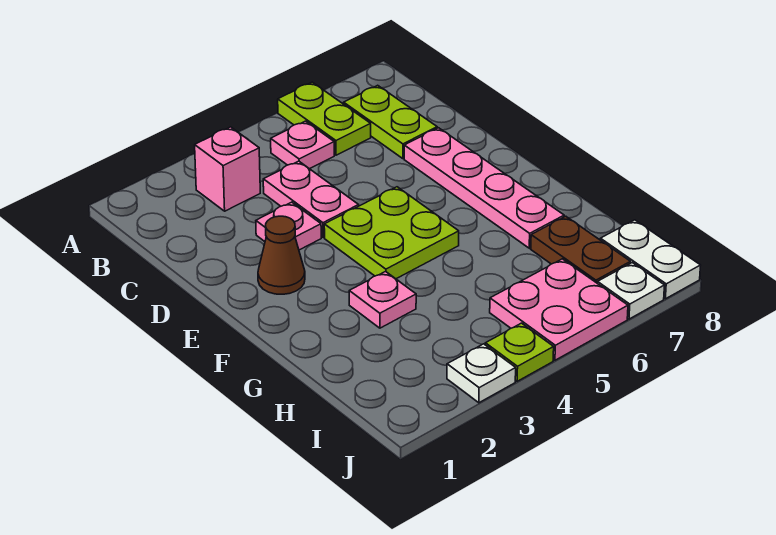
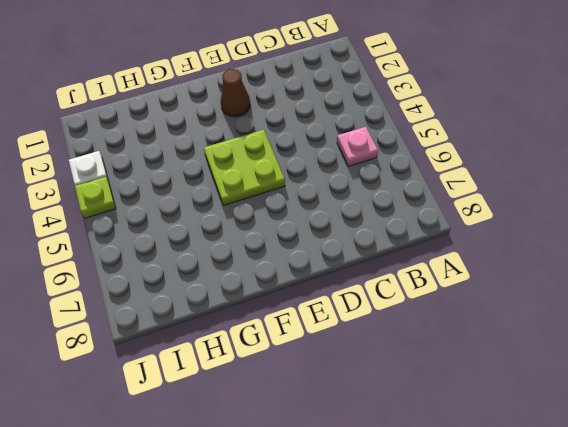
none -> lime plate A6:B6 level 1
none -> pink brick B3 level 1
none -> lime plate B7:C7 level 1

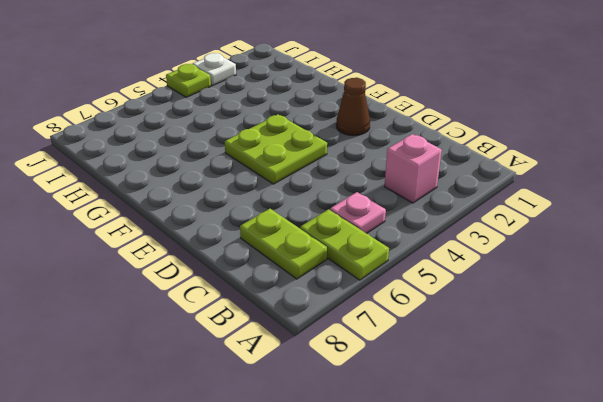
none -> pink plate C4:D4 level 1
none -> pink plate D3 level 1
none -> pink plate D7:G7 level 1

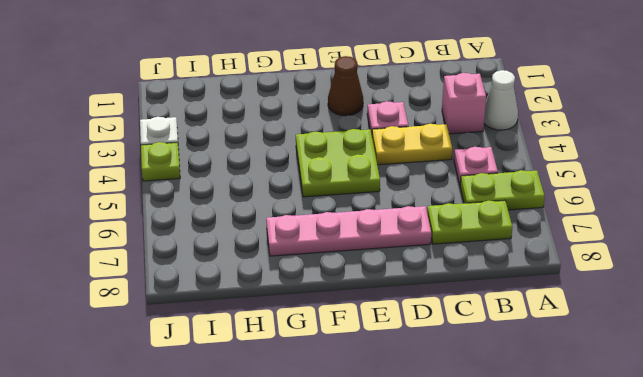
white cone A3 level 1 -> none
yellow plate C4:D4 level 1 -> pink plate C4:D4 level 1
none -> pink plate G3 level 1
none -> brown plate H7:I7 level 1
none -> pink plate I5:J6 level 1

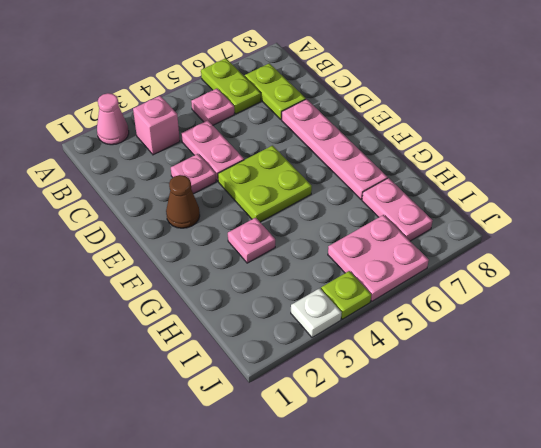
pink cone A2 level 1 -> none
pink plate H7:I7 level 1 -> brown plate H7:I7 level 1
none -> white plate I8:J8 level 1
none -> white plate J7 level 1

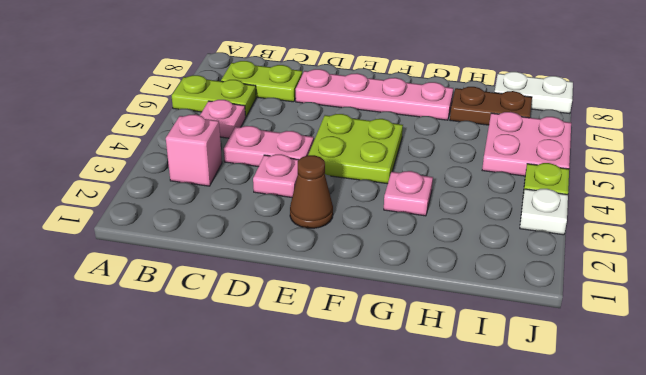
none -> white plate J7 level 1

